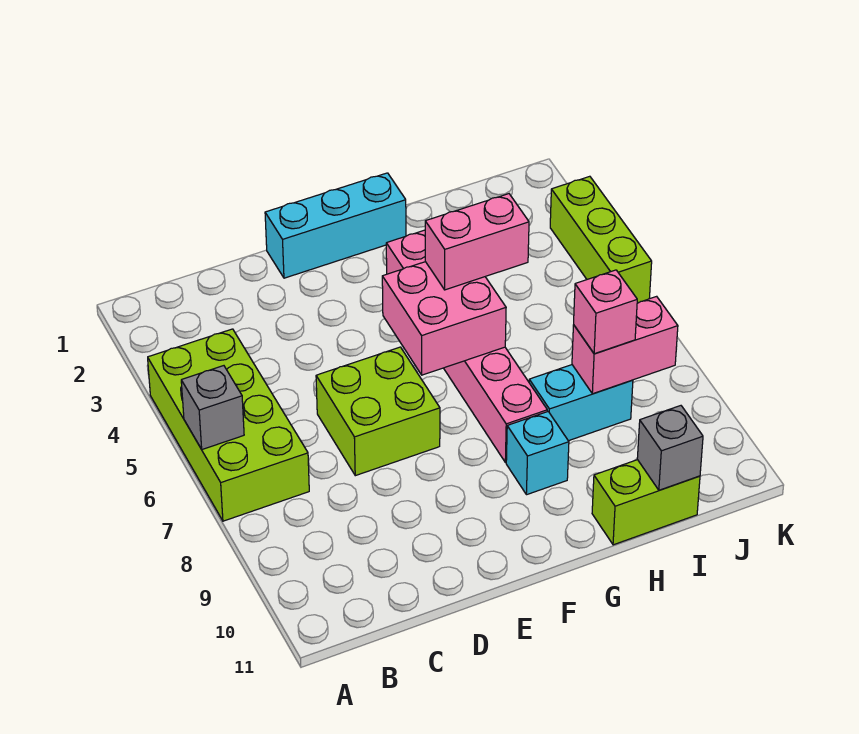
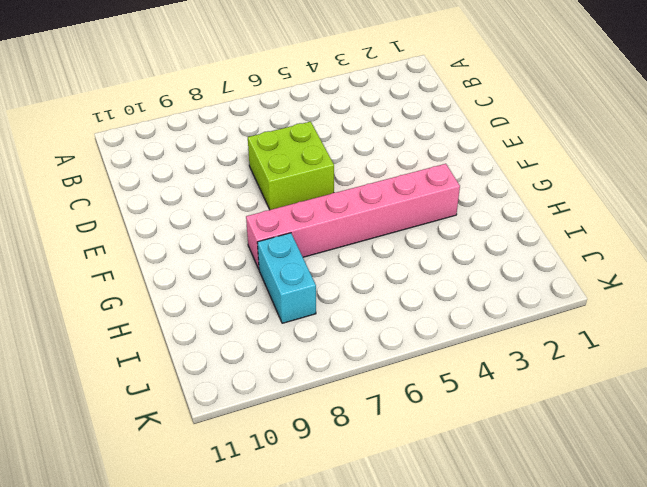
none -> lime brick A4:B7 level 1
none -> cyan brick E1:G1 level 1
none -> cyan brick G9 level 1

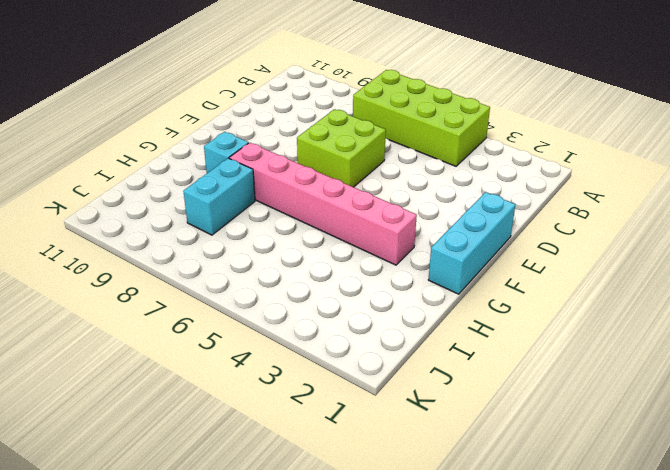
none -> lime brick H11:I11 level 1
none -> lime brick K3:K5 level 1
none -> grey brick A6 level 2

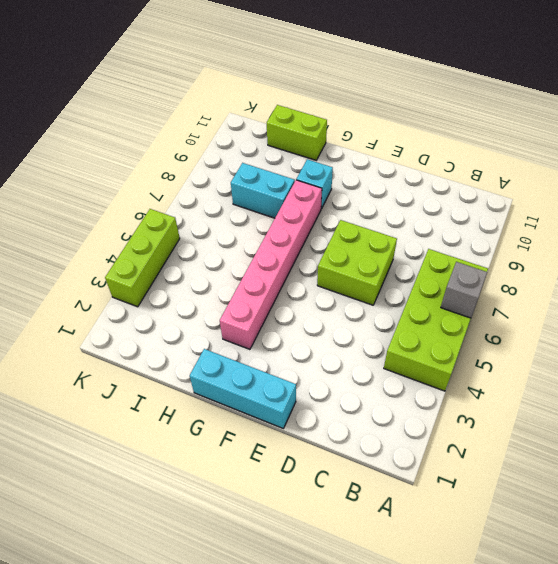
none -> pink brick F5:G6 level 2
none -> pink brick I8:J8 level 2
none -> grey brick I11 level 2

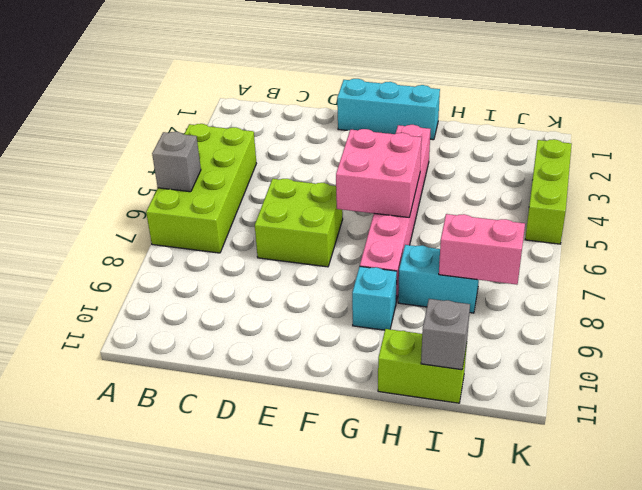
none -> pink brick G5:H5 level 3
none -> pink brick I8 level 3

